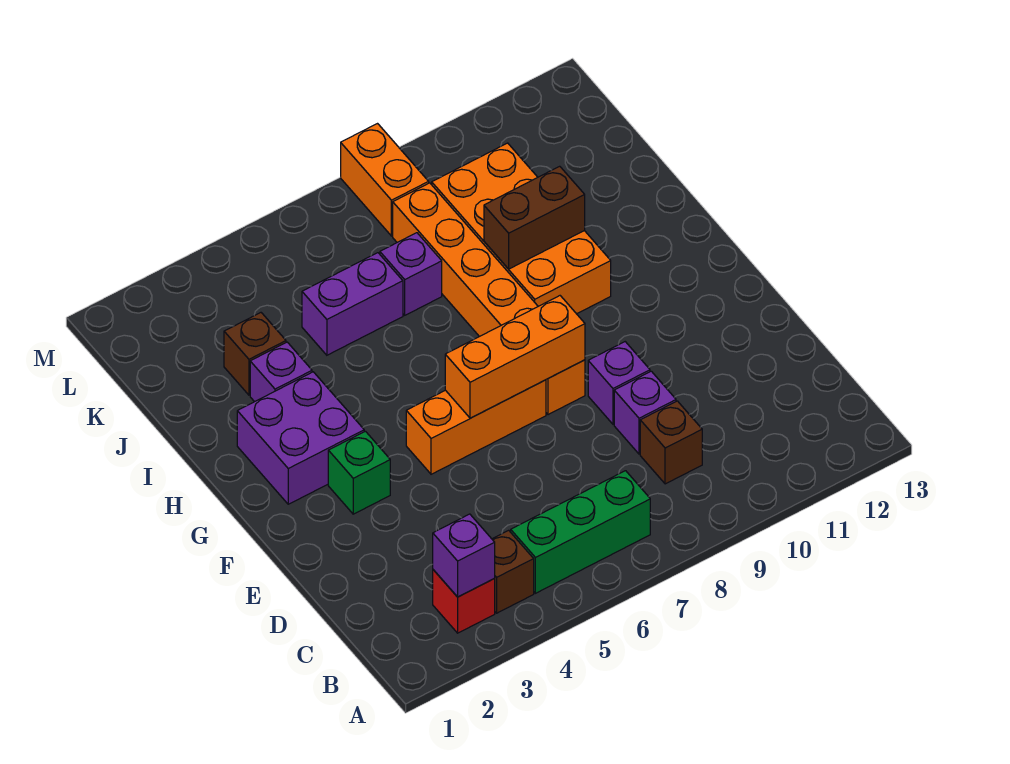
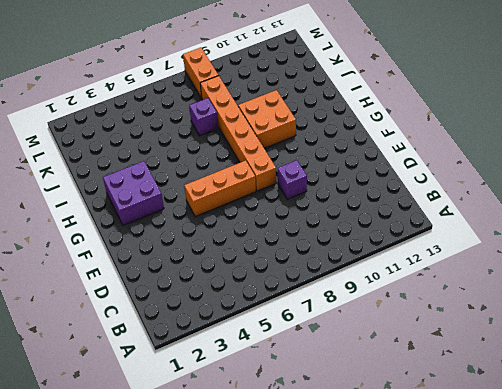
orange brick H9:I10 level 1 -> orange brick H9:K10 level 1
none -> red brick B3 level 1
none -> brown brick B4 level 1
none -> green brick B5:B7 level 1

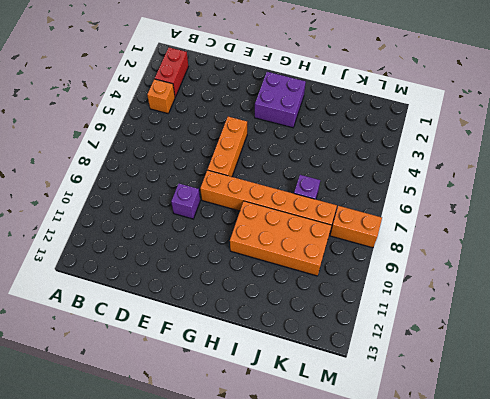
red brick B2:B3 level 1 -> red brick B3 level 1
orange brick B4 level 1 -> brown brick B4 level 1
none -> green brick B5:B7 level 1
none -> brown brick C9 level 1
none -> purple brick D9 level 1

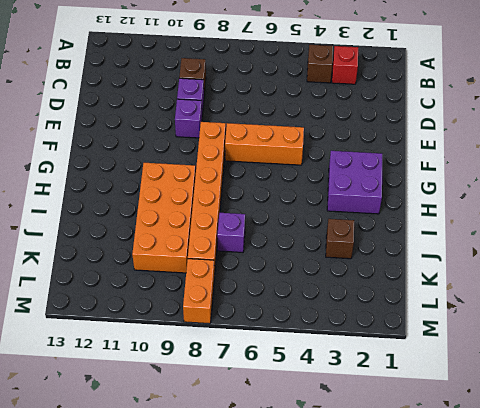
none -> green brick B5:B7 level 1
none -> green brick F3 level 1
none -> purple brick I3 level 1

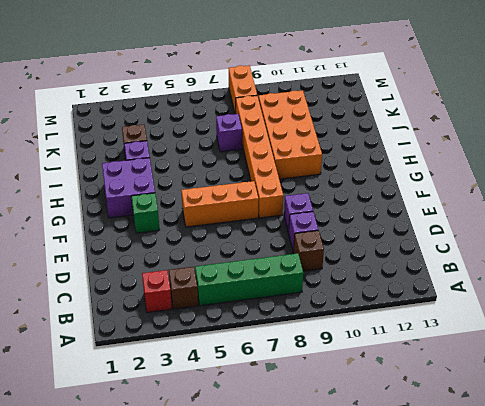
green brick B5:B8 level 1 -> green brick B5:B7 level 1
none -> purple brick J5:J6 level 1
none -> purple brick B3 level 2
none -> orange brick F6:F8 level 2

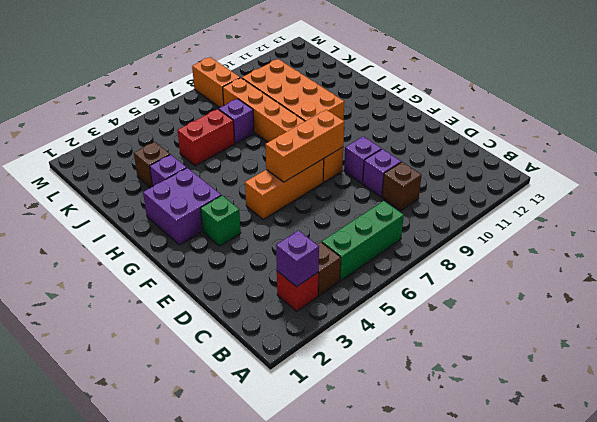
red brick J5:J6 level 1 -> purple brick J5:J6 level 1
none -> brown brick I9:I10 level 2

